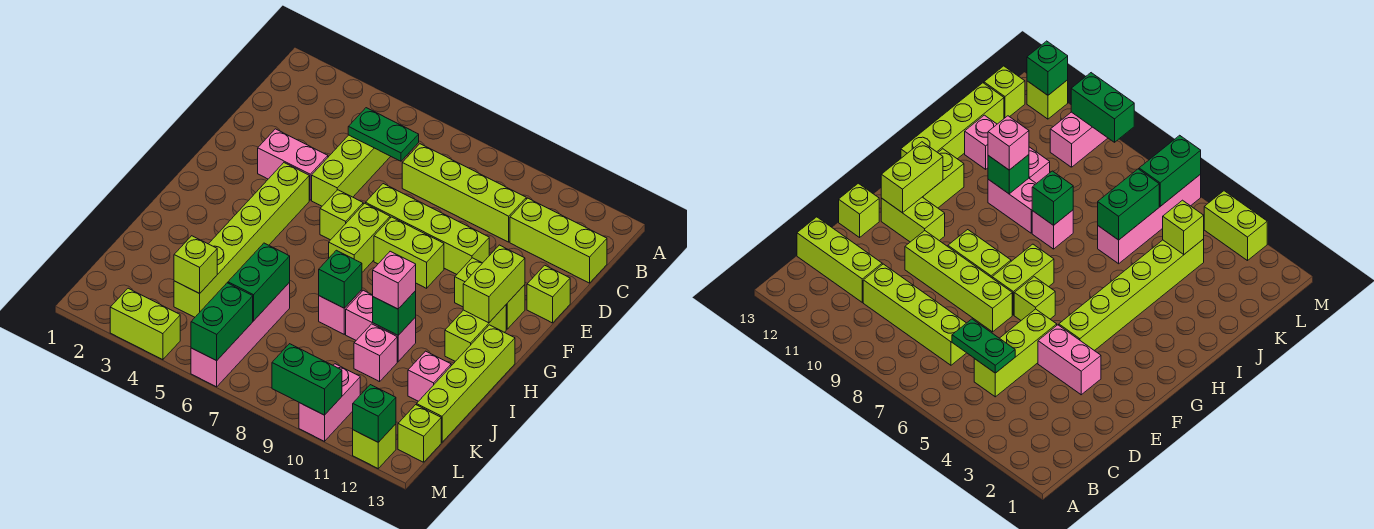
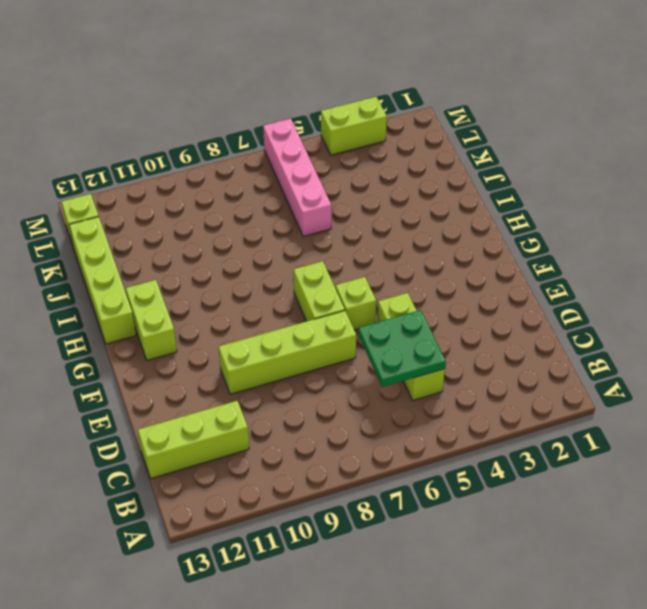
green plate C5:D6 level 2 -> green plate C5:C6 level 2
none -> lime brick C7:C10 level 1
none -> pink brick E3:E4 level 1
none -> lime brick E13 level 1
none -> lime brick F4:K4 level 1

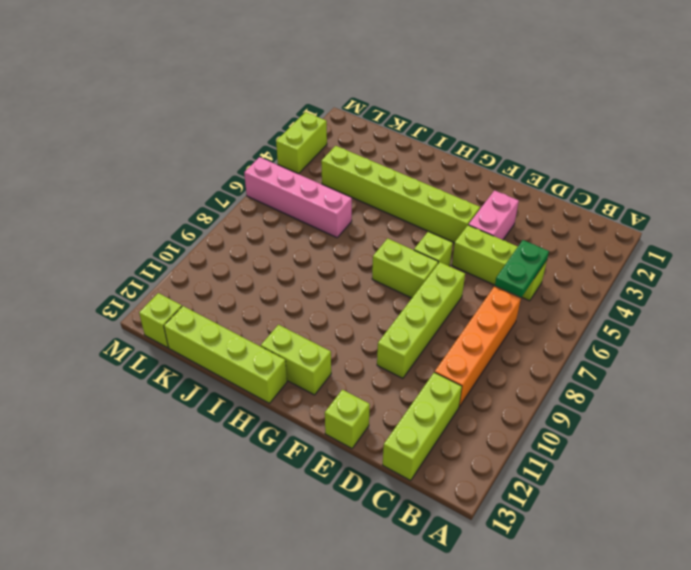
orange brick C7:C10 level 1 -> lime brick C7:C10 level 1
none -> lime brick F8:F9 level 1
none -> lime brick F11:F12 level 1
none -> pink brick I8 level 1
none -> pink brick I9:I10 level 1

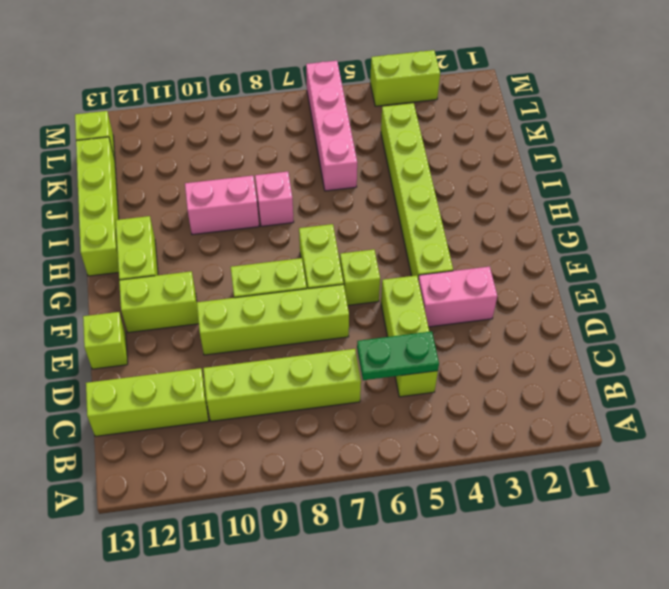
none -> pink brick J10 level 1
none -> pink brick J12 level 1
none -> pink brick L10:M10 level 1
none -> lime brick M12 level 1

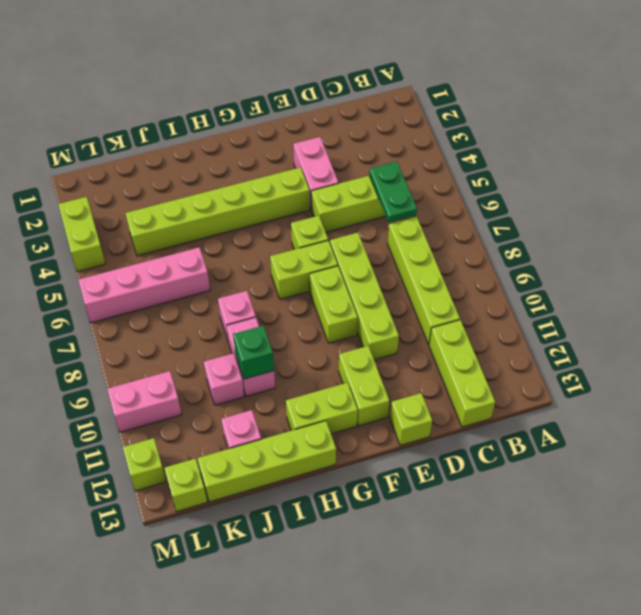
none -> lime brick F12:G12 level 2
none -> green brick I8 level 2
none -> green brick J6:K6 level 2
none -> lime brick K4 level 2

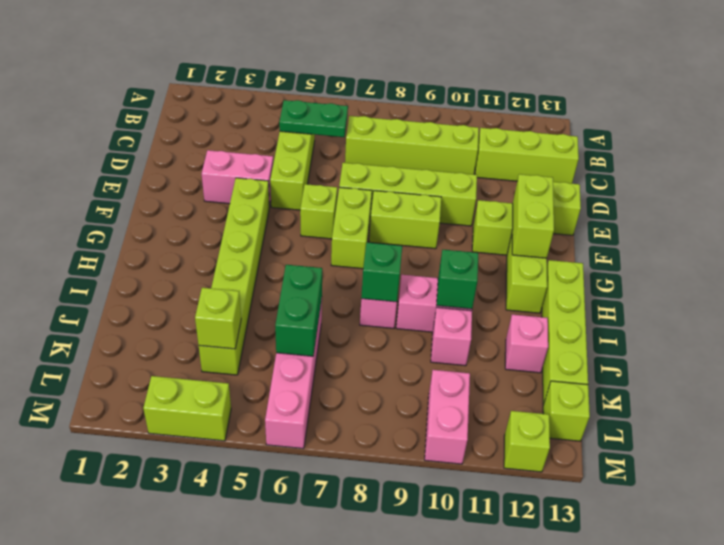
none -> green brick L6:M6 level 2
none -> green brick M9:M10 level 2
none -> green brick M12 level 2
none -> pink brick I10 level 3

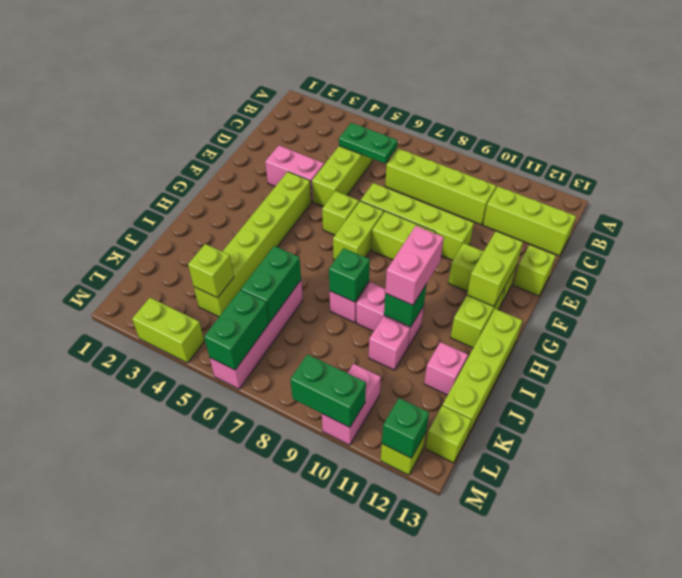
pink brick H10:I10 level 3 -> pink brick I10 level 3

